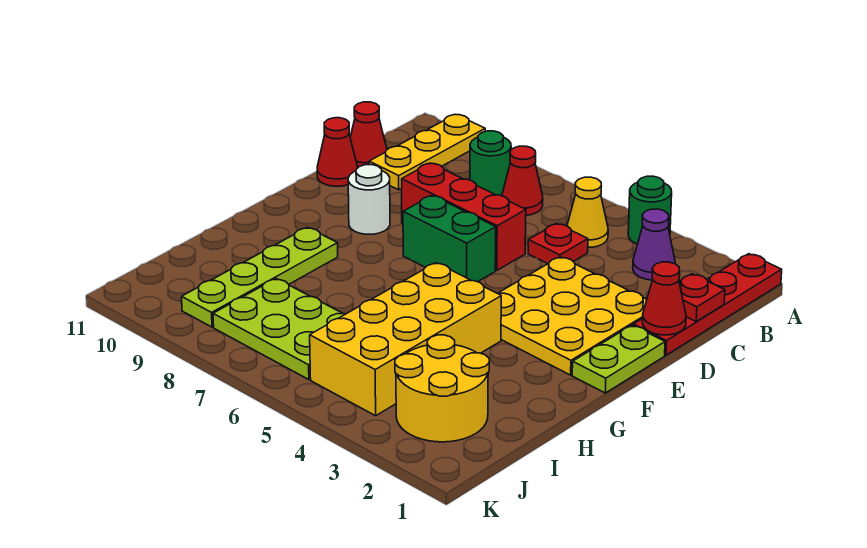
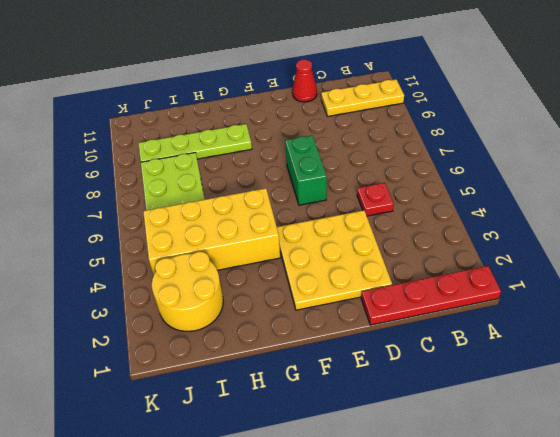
none -> green round brick A4 level 1
none -> purple cone B3 level 1
none -> yellow cone B5 level 1

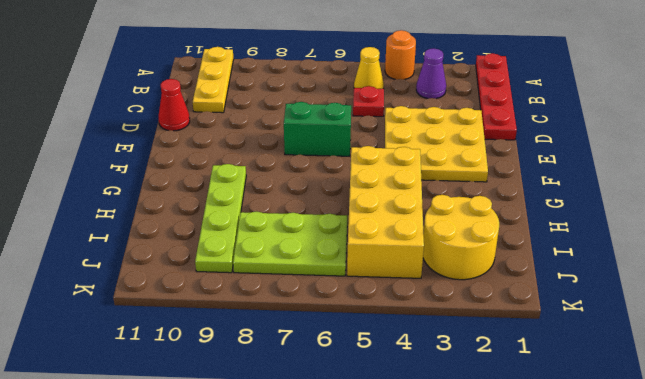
orange round brick A4 level 1 -> green round brick A4 level 1
none -> red cone B7 level 1
none -> green round brick B8 level 1
none -> red cone C11 level 1

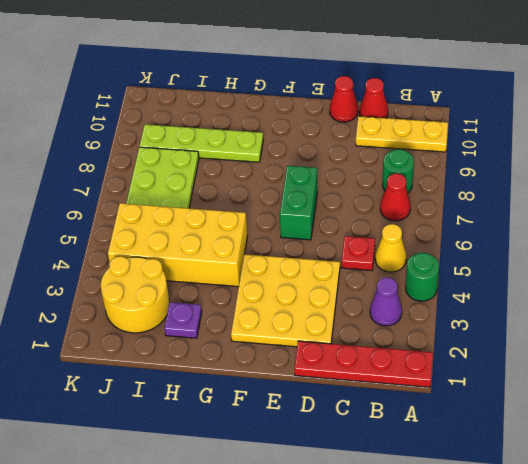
purple plate H2 level 1 -> none
none -> red brick D6:D8 level 1
none -> lime plate E1:F1 level 1
none -> white round brick E9 level 1

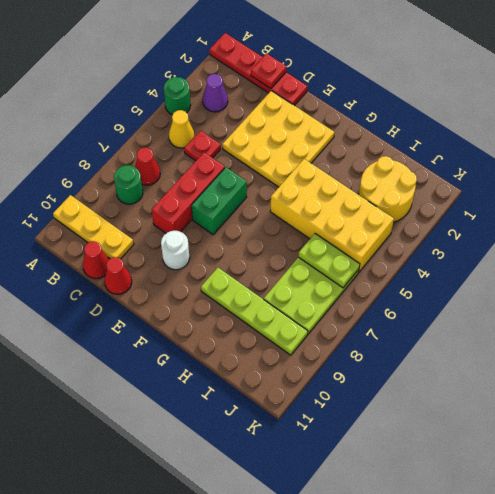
lime plate I6:J6 level 2 -> lime plate E1:F1 level 1
none -> red cone D1 level 2

